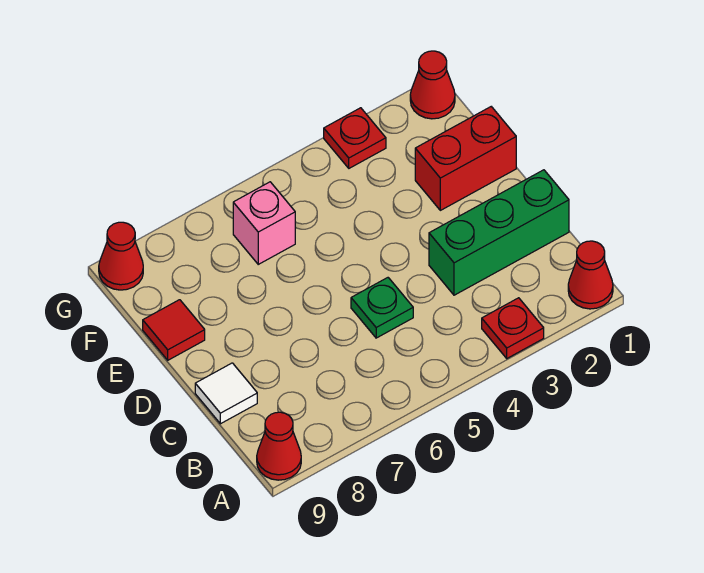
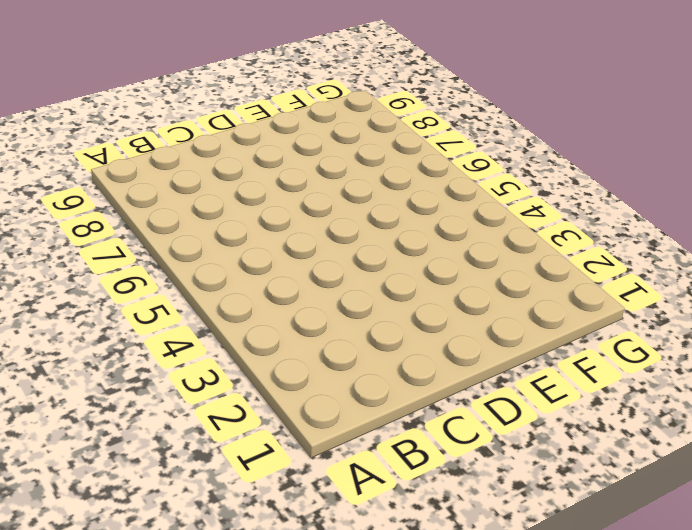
none -> red cone A1 level 1
none -> red plate A3 level 1
none -> red cone A9 level 1

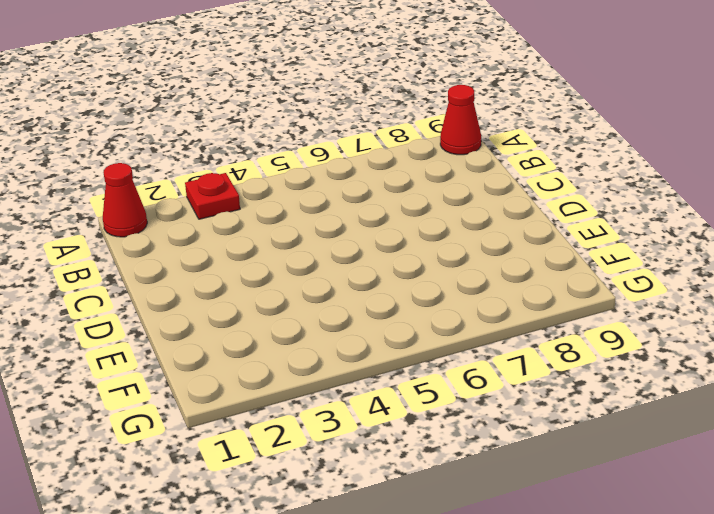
none -> green brick C1:C3 level 1
none -> green plate C5 level 1
none -> white tile C9 level 1

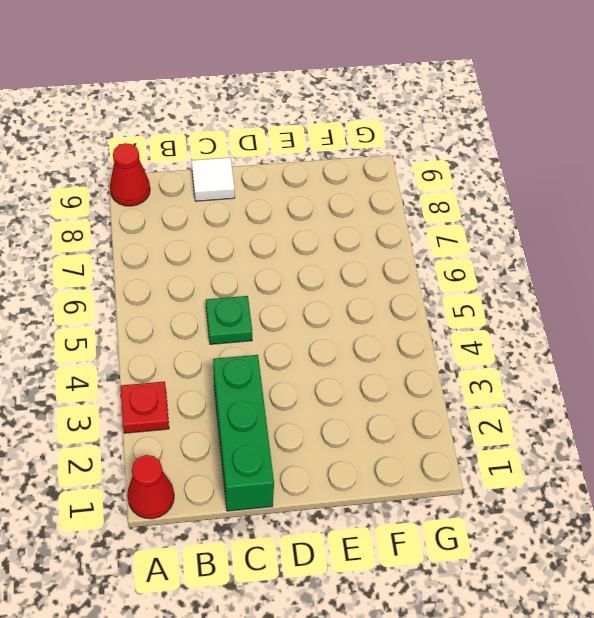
none -> red brick E1:E2 level 1
none -> red tile E9 level 1
none -> pink brick F6 level 1

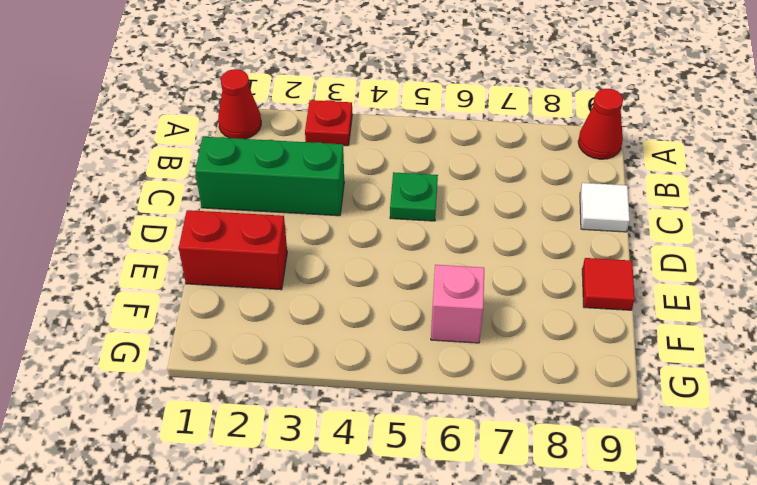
none -> red cone G1 level 1
none -> red plate G3 level 1
none -> red cone G9 level 1

